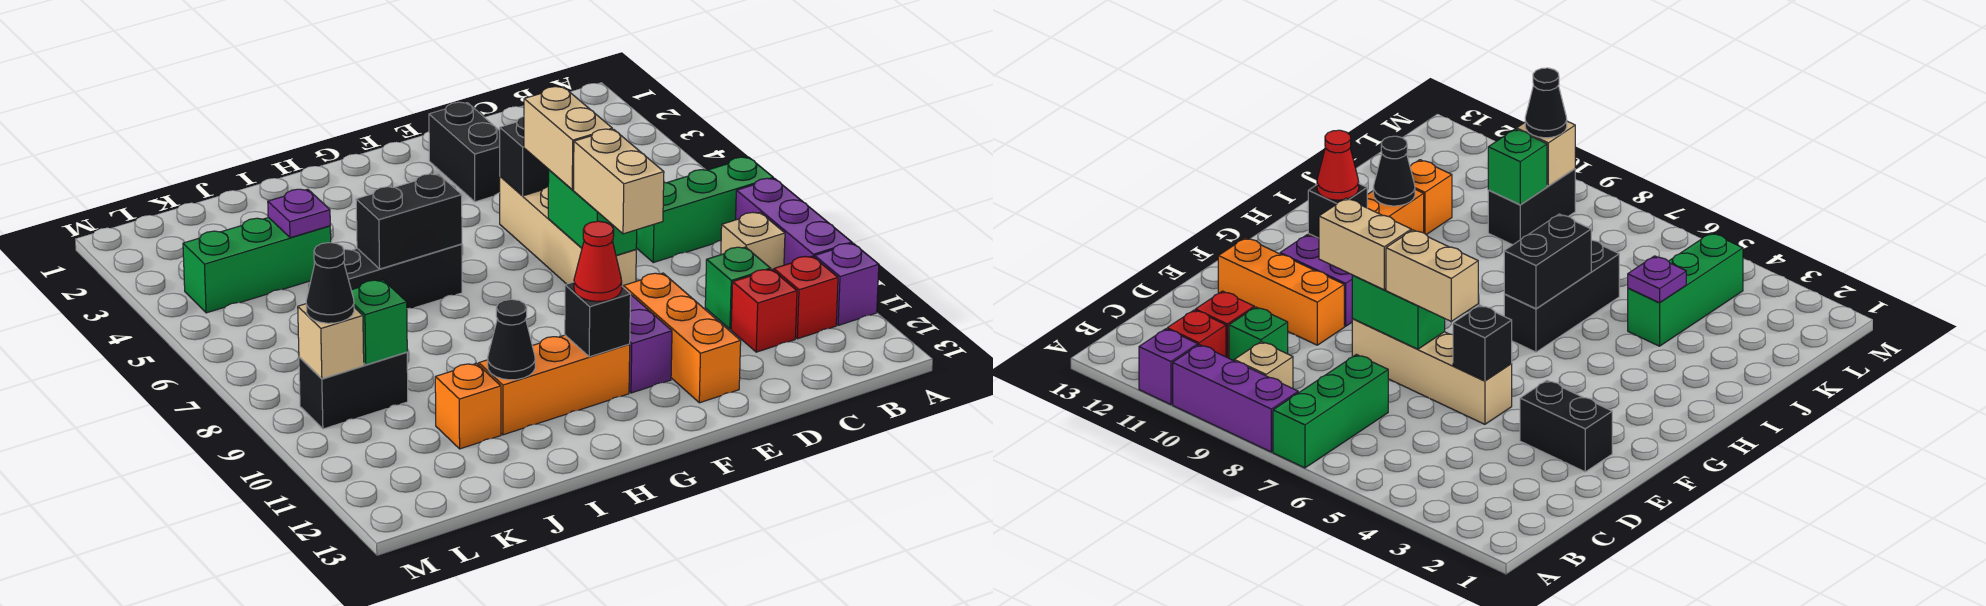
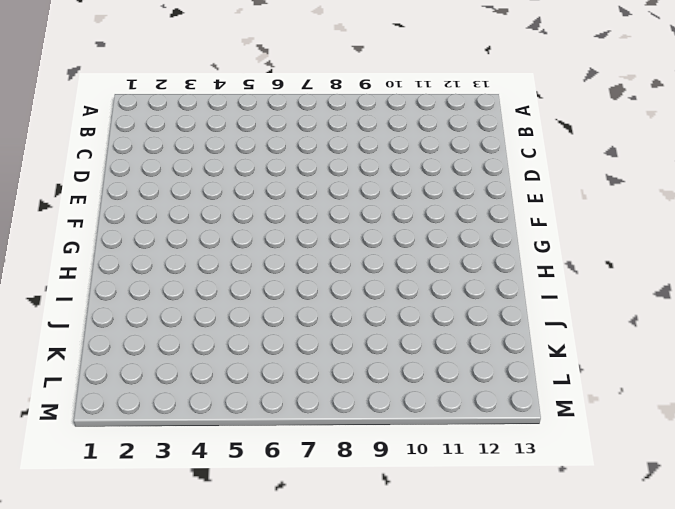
none -> green brick A7:C7 level 1
none -> purple brick A8:A10 level 1
none -> purple brick A11 level 1

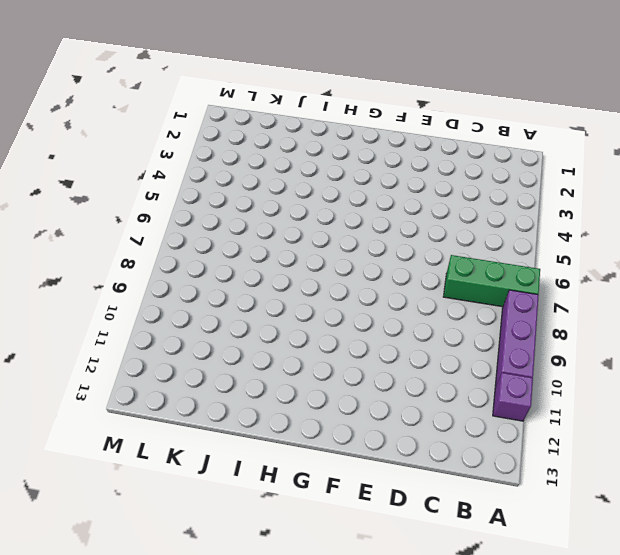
none -> tan brick B9 level 1
none -> red brick B11 level 1
none -> green brick C10 level 1

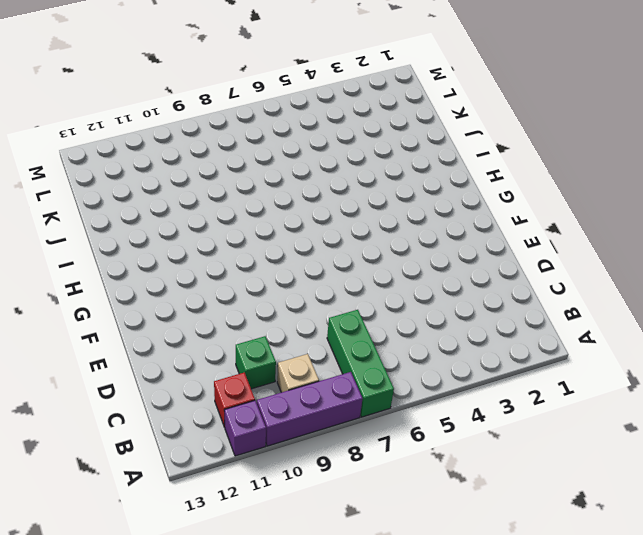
none -> red brick C11 level 1
none -> black brick E2:E3 level 1
none -> tan brick E5:E8 level 1

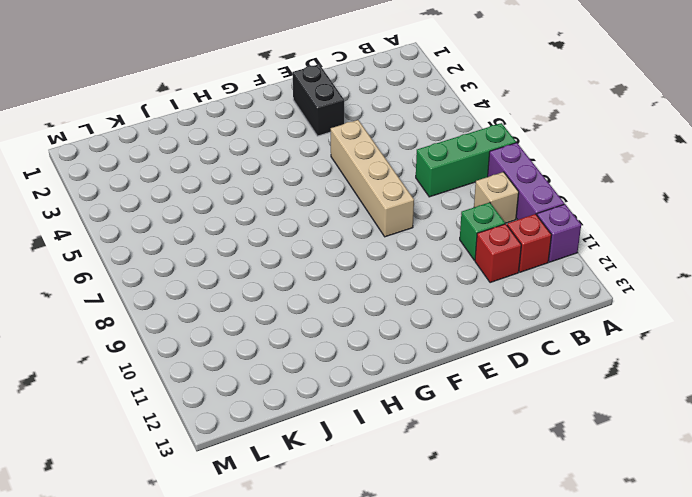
none -> orange brick E10:E12 level 1
none -> purple brick F10:F11 level 1
none -> orange brick G11:I11 level 1

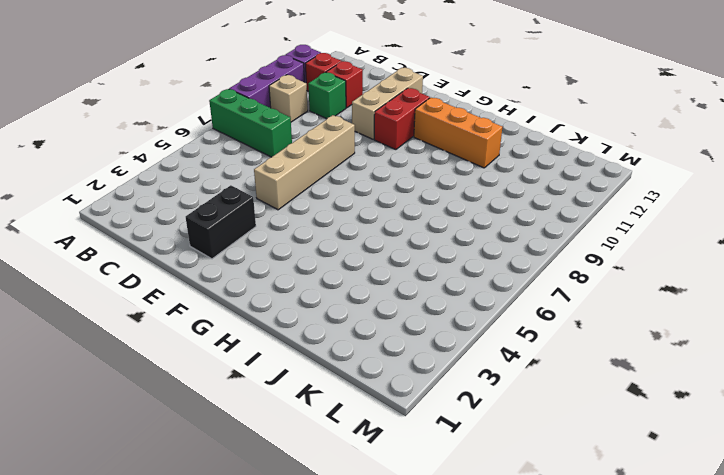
tan brick E10:E12 level 1 -> orange brick E10:E12 level 1
red brick F10:F11 level 1 -> purple brick F10:F11 level 1
none -> black brick H6:J6 level 1
none -> green brick J4:L4 level 1
none -> orange brick J11 level 1

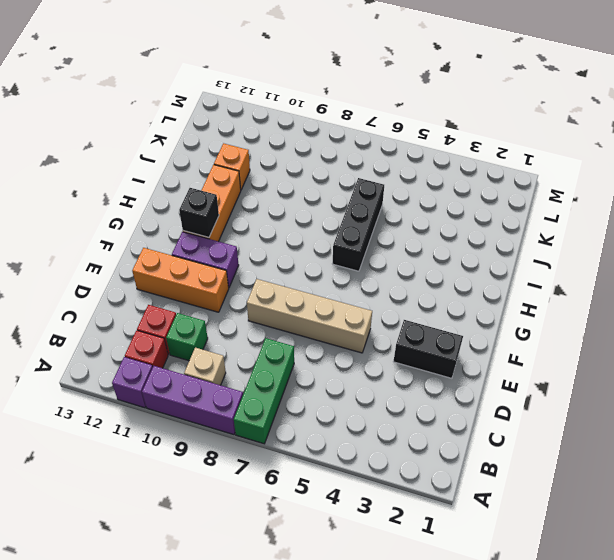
none -> green brick J4:L4 level 1
none -> black brick K9:L9 level 1
none -> black brick E5 level 2

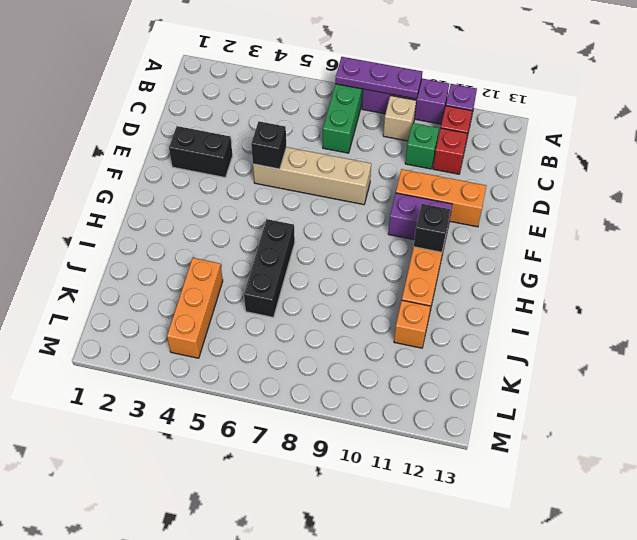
purple plate A7:A9 level 2 -> none
orange brick J4:L4 level 1 -> green brick J4:L4 level 1
none -> black brick K9:L9 level 1
none -> green brick E7:E8 level 2
none -> black brick H6:I6 level 2

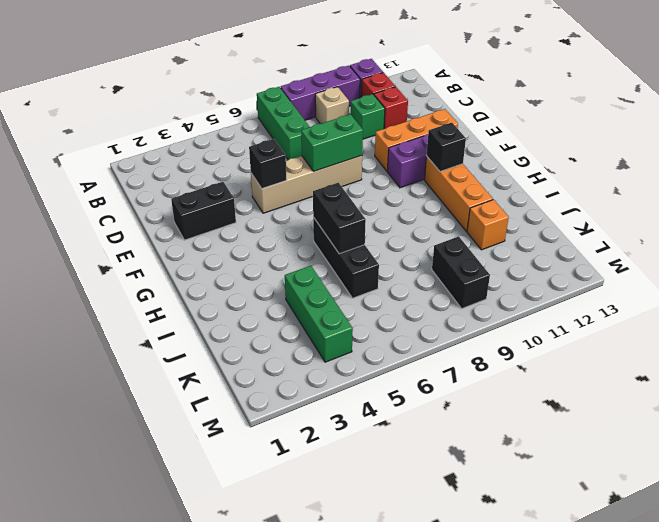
none -> black cone I11 level 2
none -> purple plate J4 level 2
none -> green brick K9 level 2

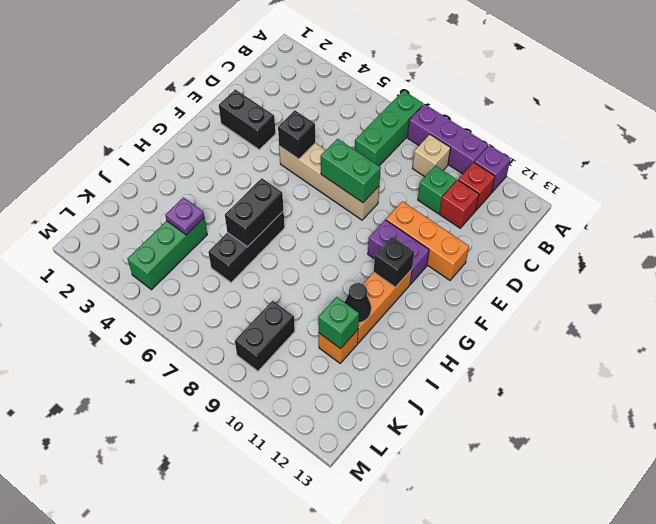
green brick J11 level 2 -> green brick K9 level 2
none -> tan brick L9 level 2
none -> tan brick E6:E7 level 3
none -> tan brick E8:E9 level 3

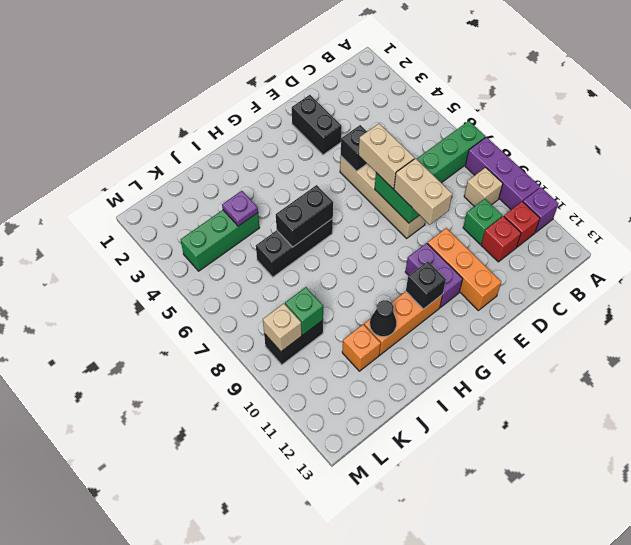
none -> red cone G11 level 3
none -> black cone L9 level 3

